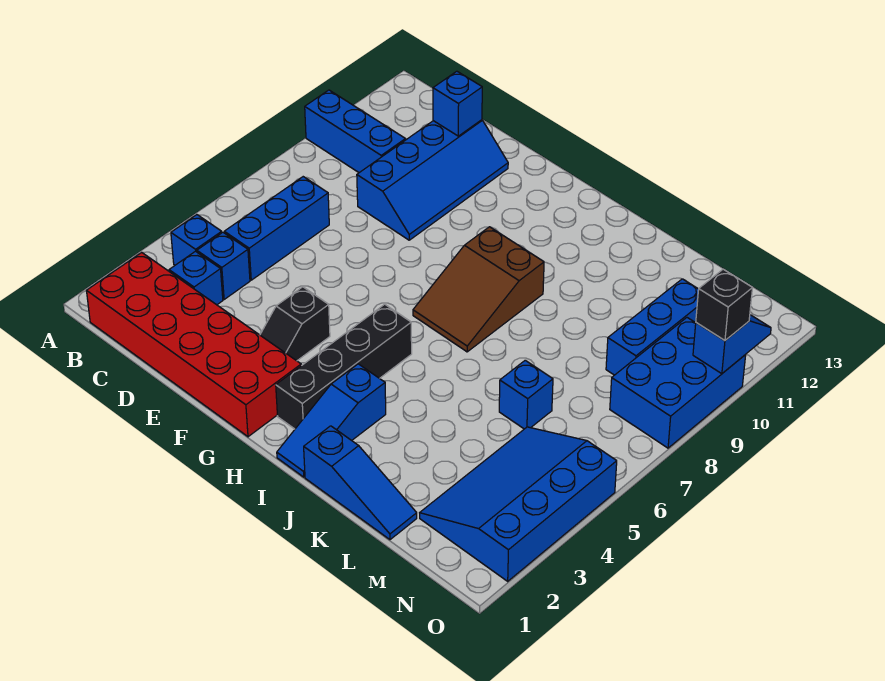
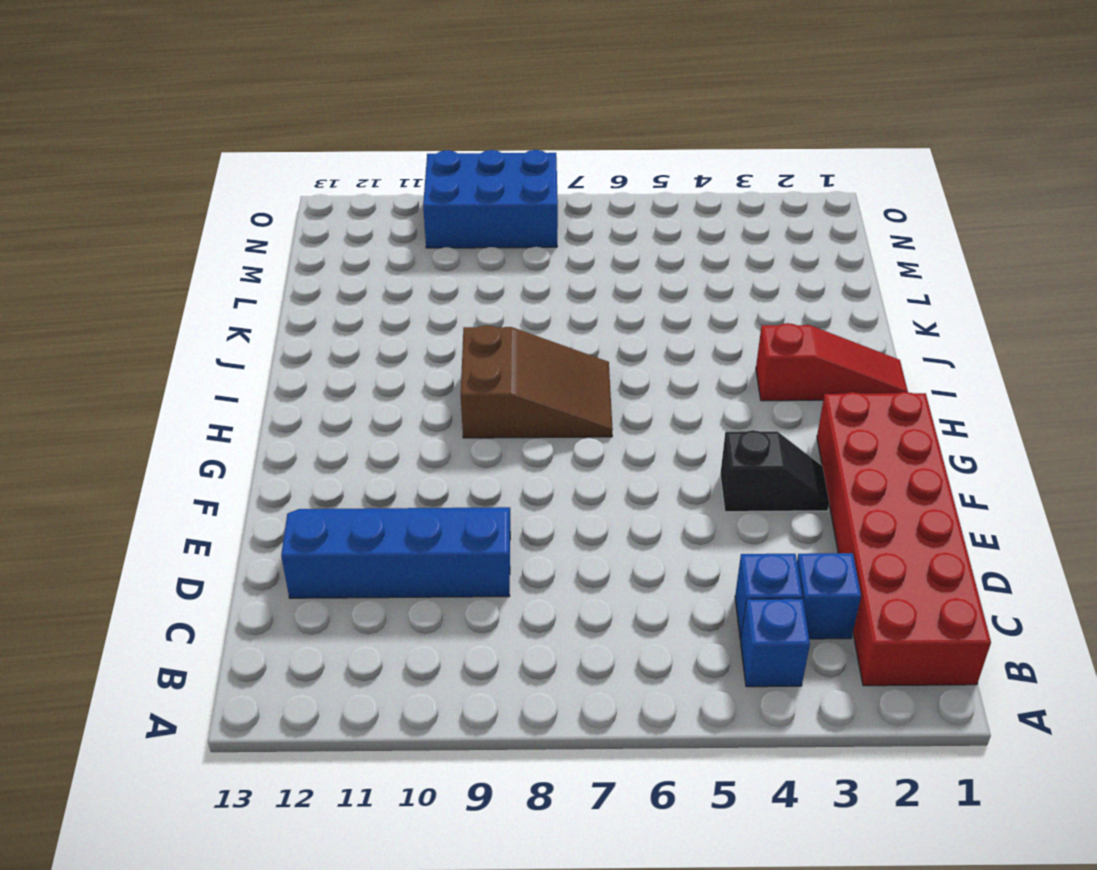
red slope I1:I3 level 1 top 3 -> blue slope I1:I3 level 1 top 3
none -> blue brick A10:C10 level 1
none -> blue brick C5:C7 level 1
none -> black brick H2:H5 level 1

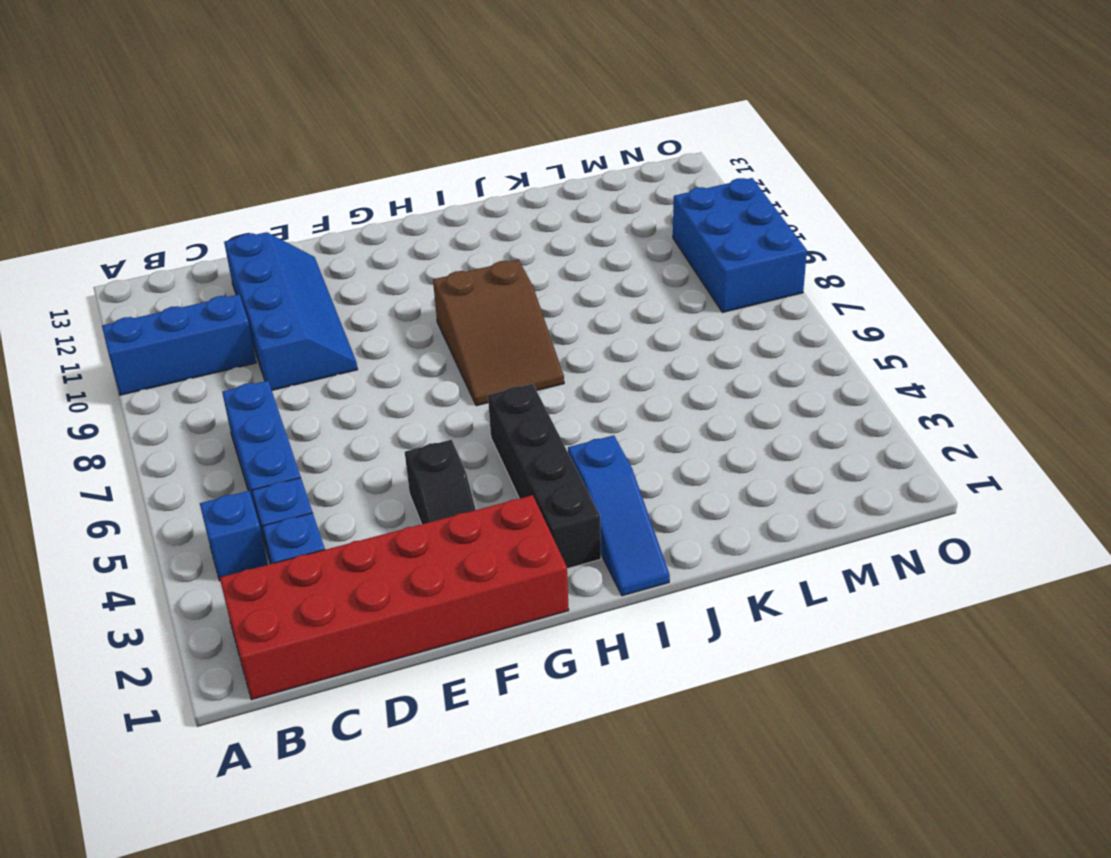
none -> blue slope J1:L1 level 1 top J
none -> blue brick L6 level 1
none -> blue slope M2:O5 level 1 top O

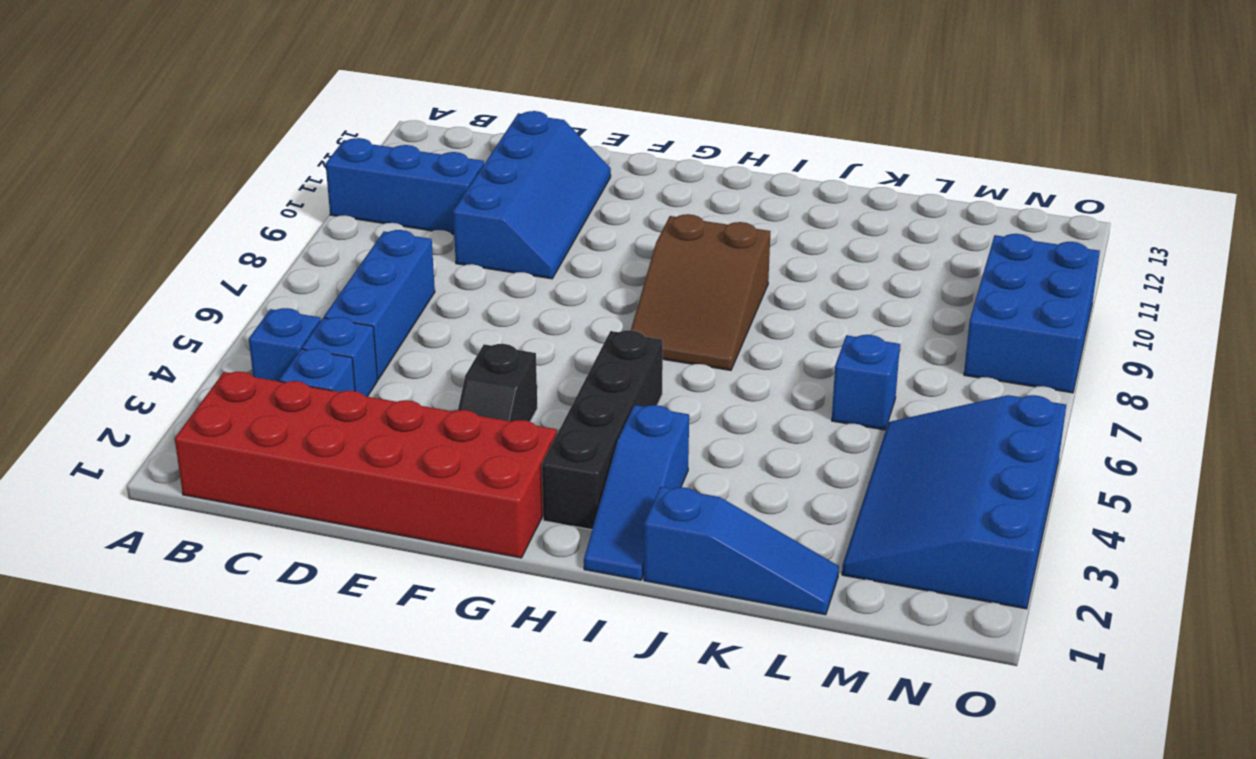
none -> blue brick M9:M11 level 1
none -> blue brick D12 level 2
none -> blue slope O10:O11 level 2 top 10

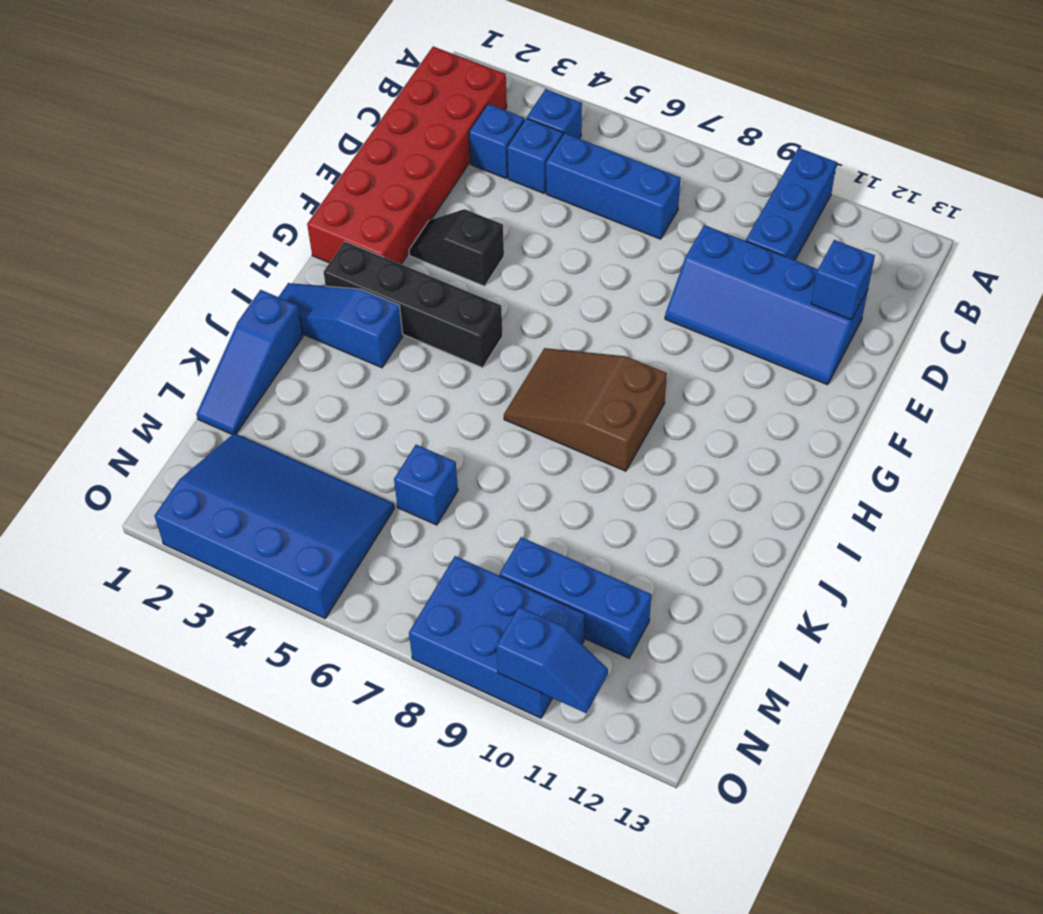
none -> black brick O10 level 3

